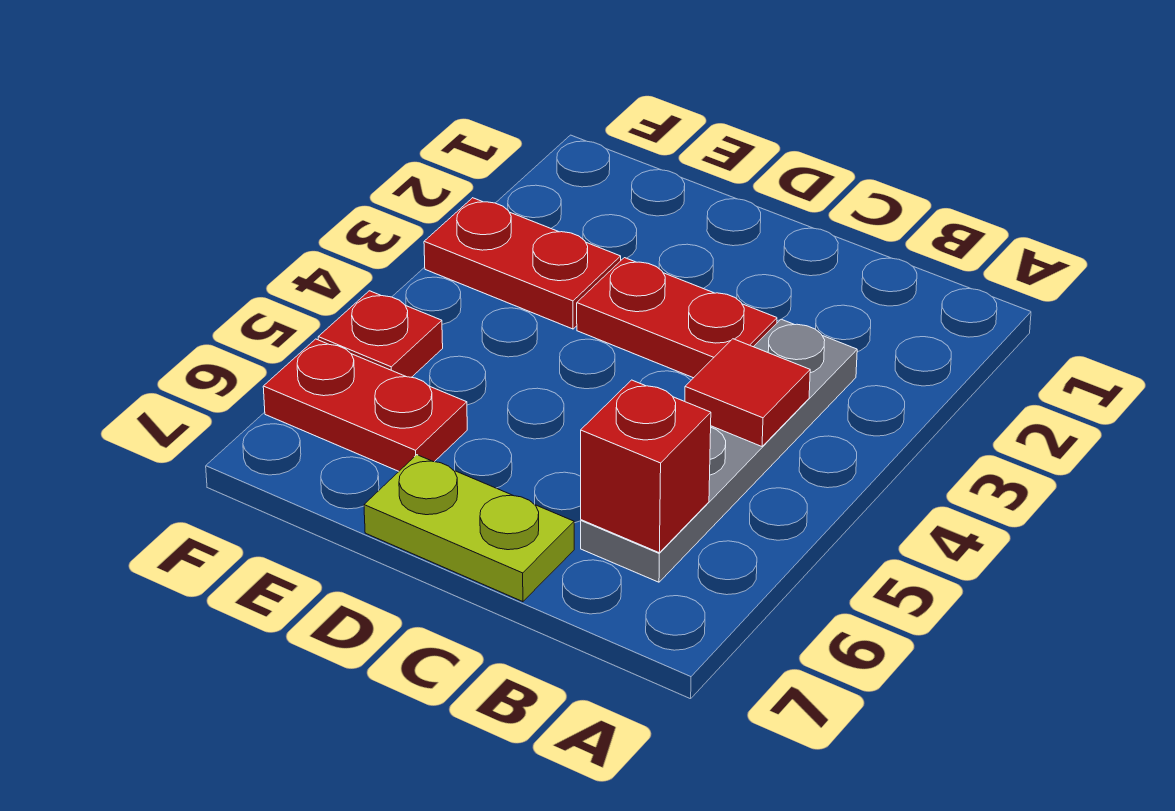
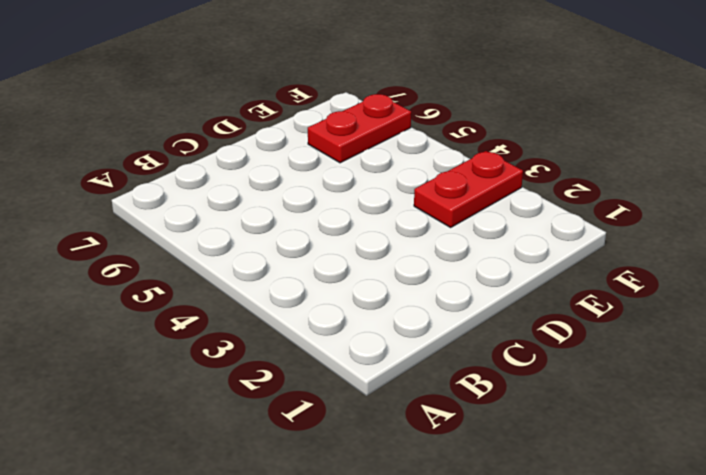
none -> grey plate B3:B6 level 1
none -> red plate C3:D3 level 1

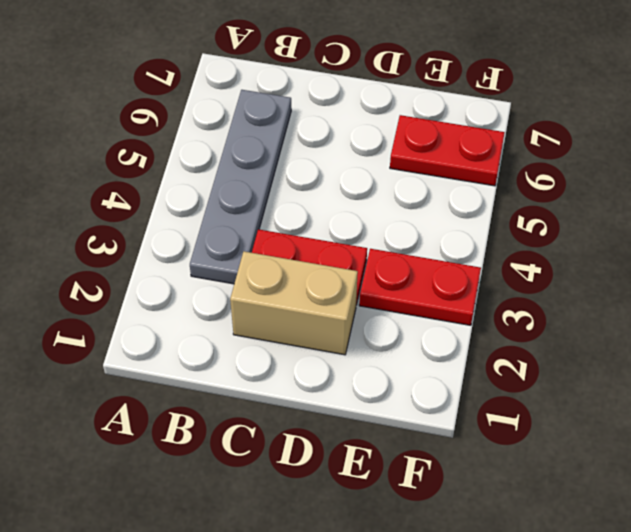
tan brick C2:D2 level 1 -> none
none -> lime plate C7:D7 level 1
none -> red plate F5 level 1

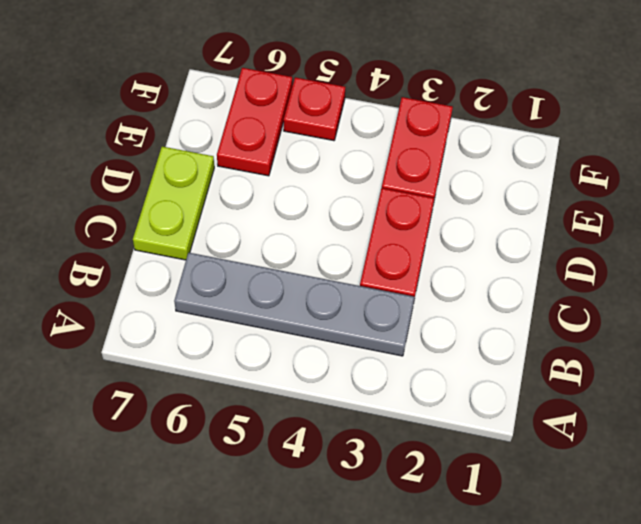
none -> red tile B4 level 2
none -> red brick B6 level 2

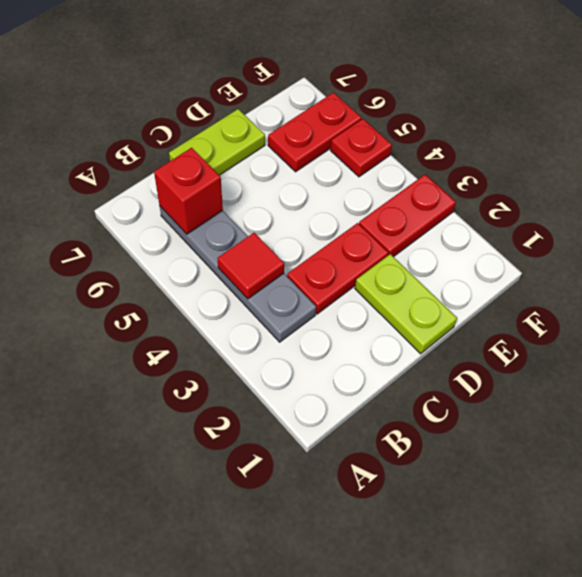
lime plate D1:D2 level 1 -> none

